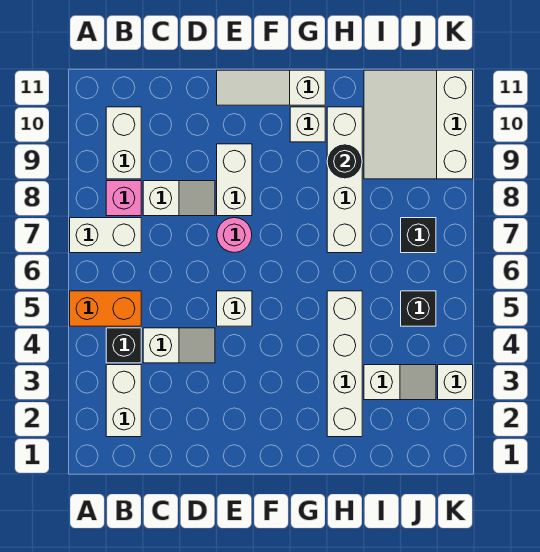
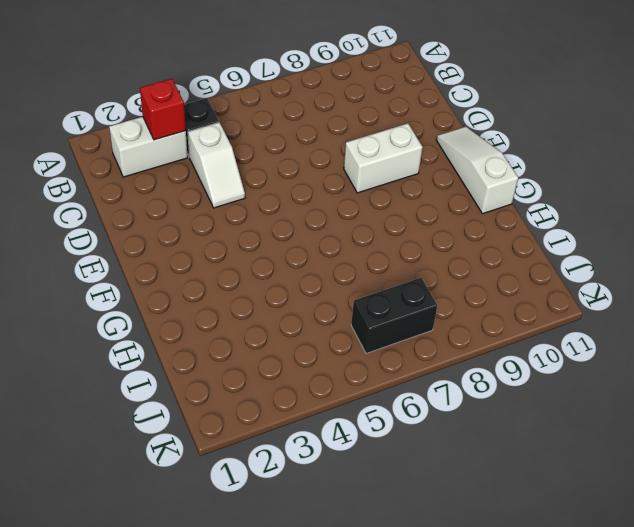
red brick B3 level 2 -> none
black brick J6:J7 level 1 -> black brick J7 level 1
none -> orange brick A5:B5 level 1
none -> white brick A7:B7 level 1
none -> pink brick B8 level 1

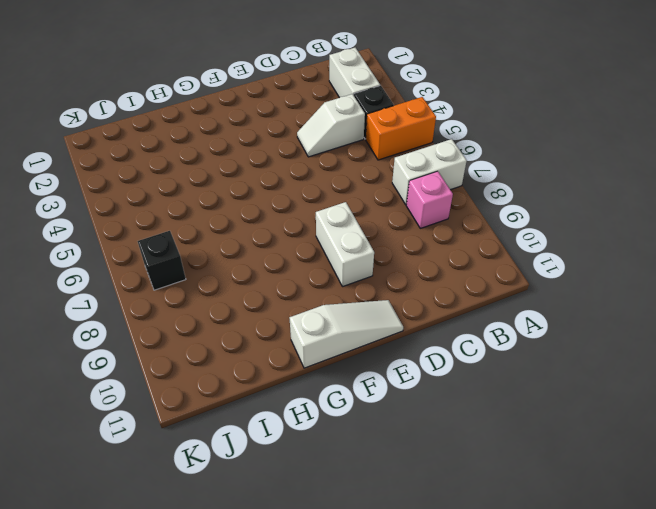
none -> white brick B9:B10 level 1
none -> white slope C8:D8 level 1 top C
none -> white brick E5 level 1

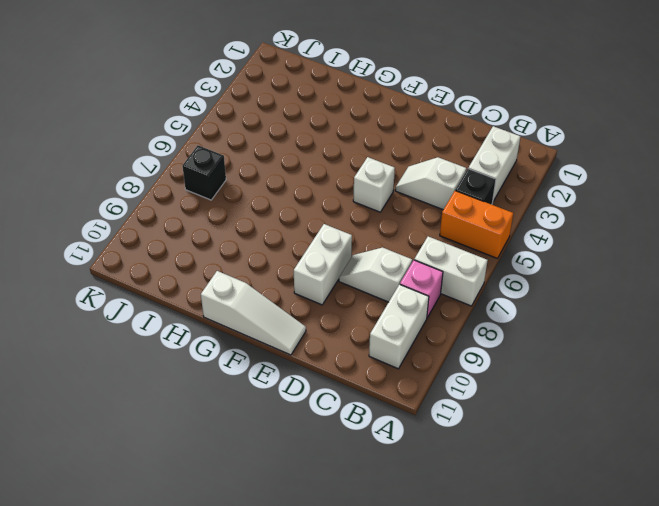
none -> pink round brick E7 level 1
none -> white brick G10 level 1
none -> white brick H2:H5 level 1

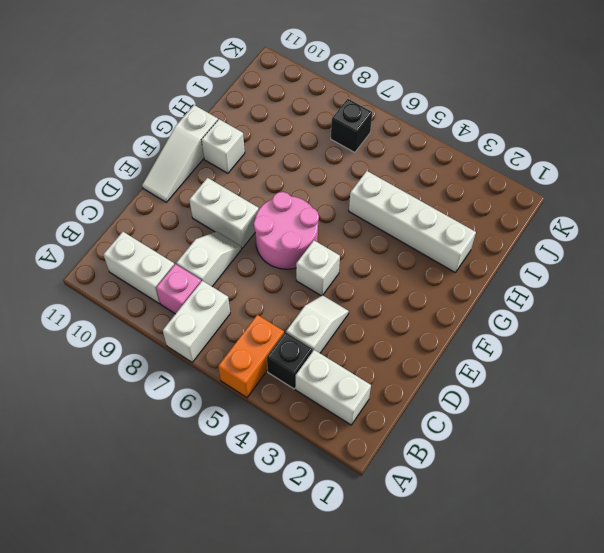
pink round brick E6:F7 level 1 -> pink round brick E7 level 1
none -> white brick H7:H10 level 1
none -> white slope I3:J3 level 1 top I
none -> white slope I9:K11 level 1 top K

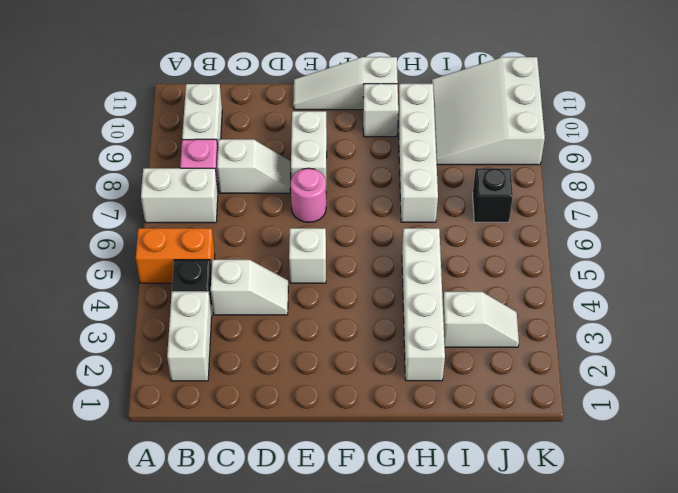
none -> black brick J5 level 1
none -> white brick K3 level 1
none -> black round brick H9 level 2

